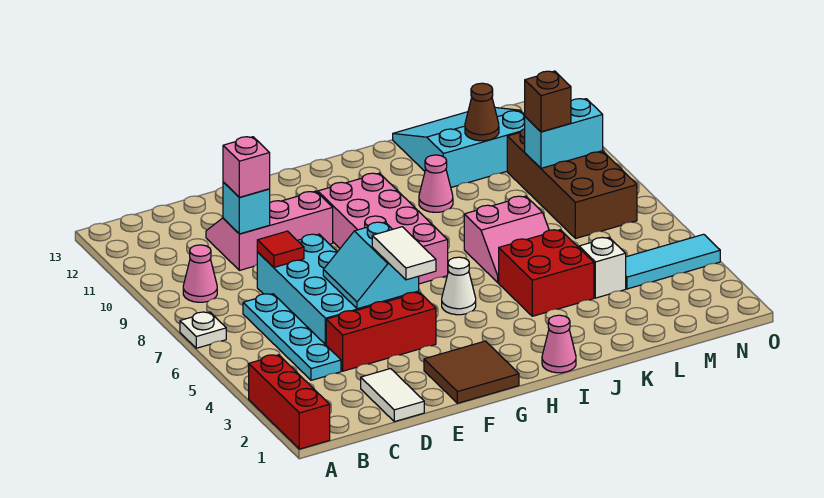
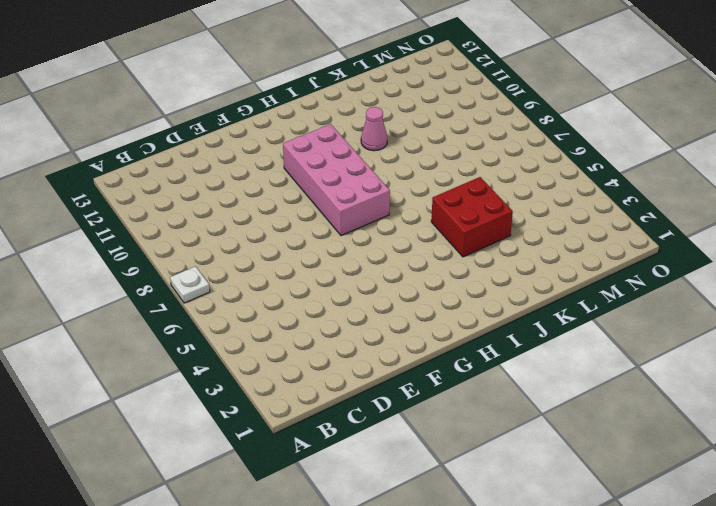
none -> red brick A1:A3 level 1
none -> pink cone B9 level 1
none -> cyan plate C4:C7 level 1

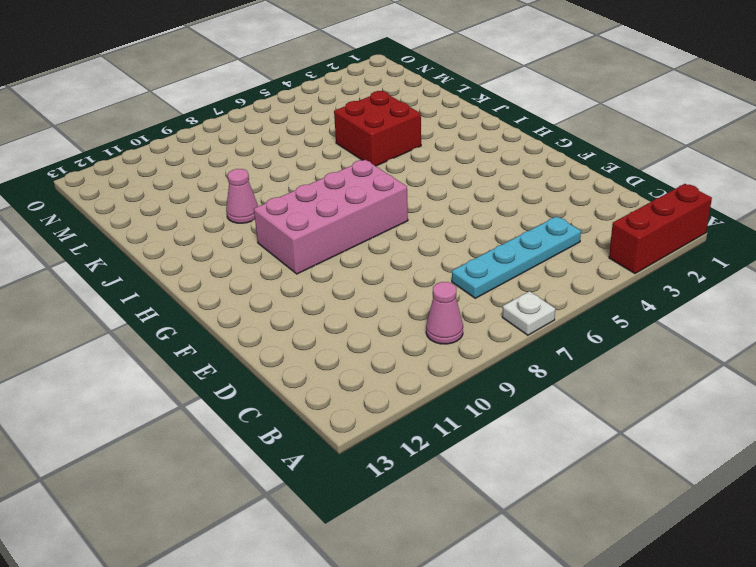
none -> white tile D1:D2 level 1
none -> red brick D4:F4 level 1
none -> cyan brick D5:E8 level 1

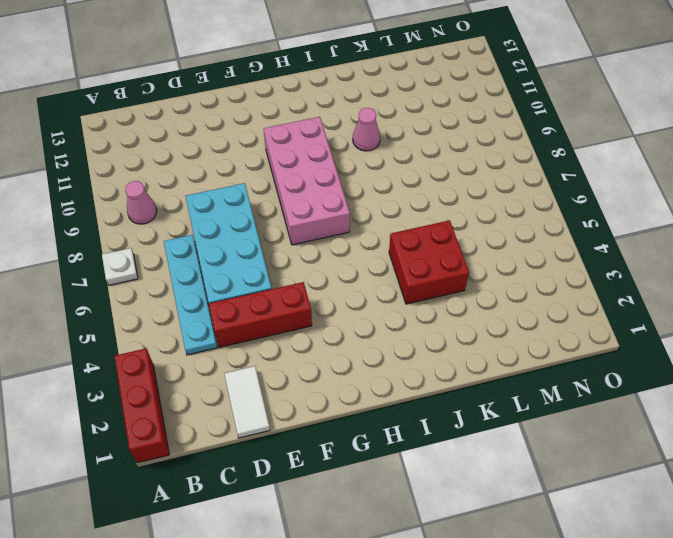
none -> pink slope D10:F11 level 1 top 10
none -> brown tile F1:G2 level 1
none -> white cone H5 level 1

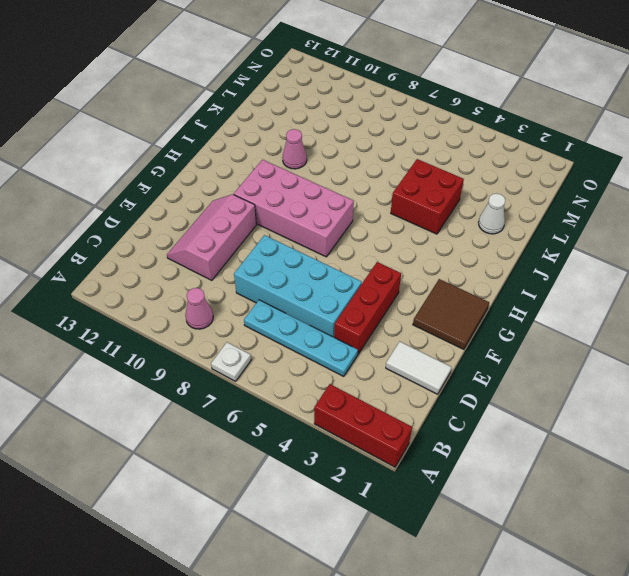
white cone K2 level 1 -> white cone H5 level 1
none -> pink cone I1 level 1
none -> pink slope J6:K7 level 1 top 7
none -> cyan slope K11:M13 level 1 top 11

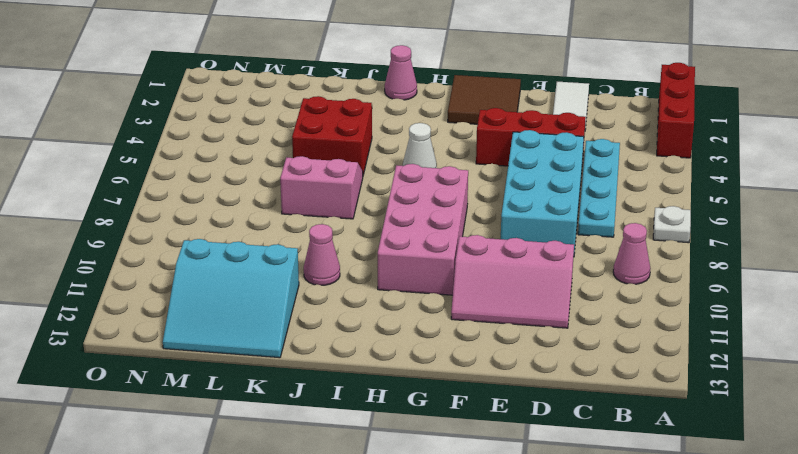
none -> white brick L4 level 1
none -> cyan tile M4:O4 level 1
none -> brown brick M7:N10 level 1

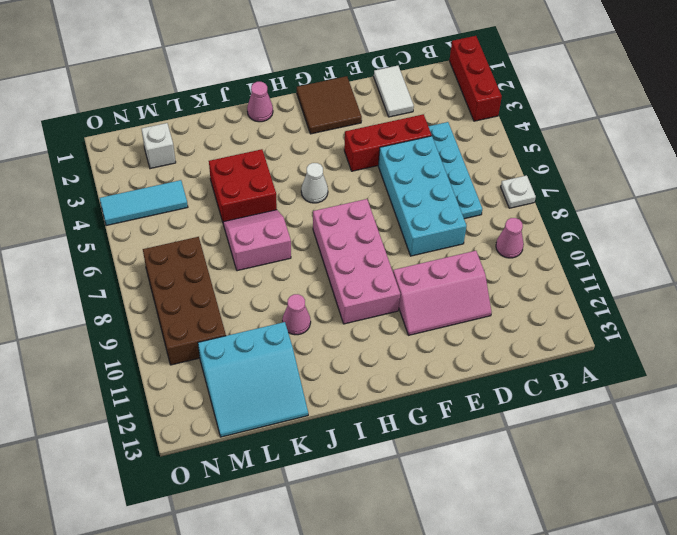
white brick M2 level 1 -> white brick L4 level 1
none -> red tile D8 level 2
none -> cyan brick D10 level 2
none -> cyan slope E5:F6 level 2 top F

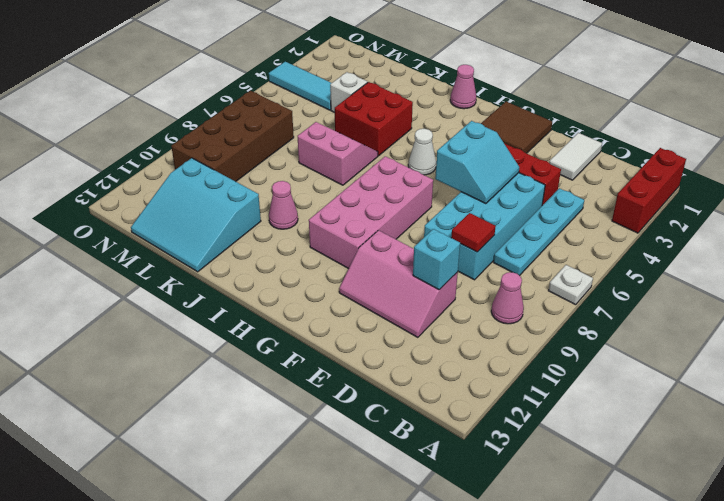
none -> brown cone L11 level 2
none -> cyan brick M9:N9 level 2
none -> pink brick D10 level 3

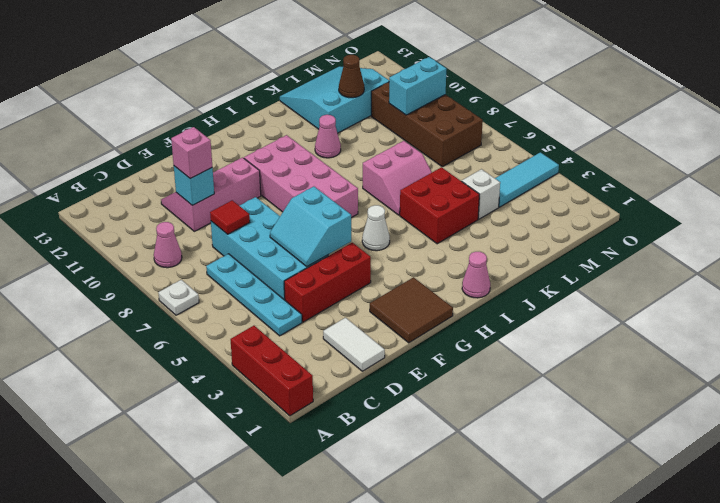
none -> white tile F4:F5 level 3
none -> brown brick M9 level 3

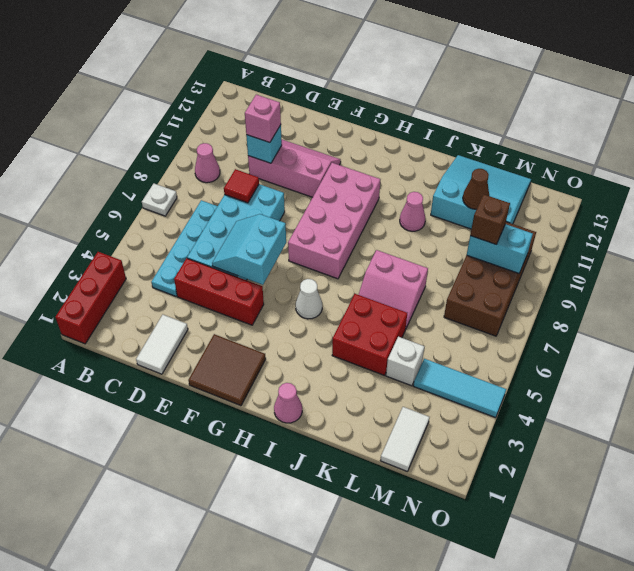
white tile M1:M2 level 1 -> white tile F4:F5 level 3

